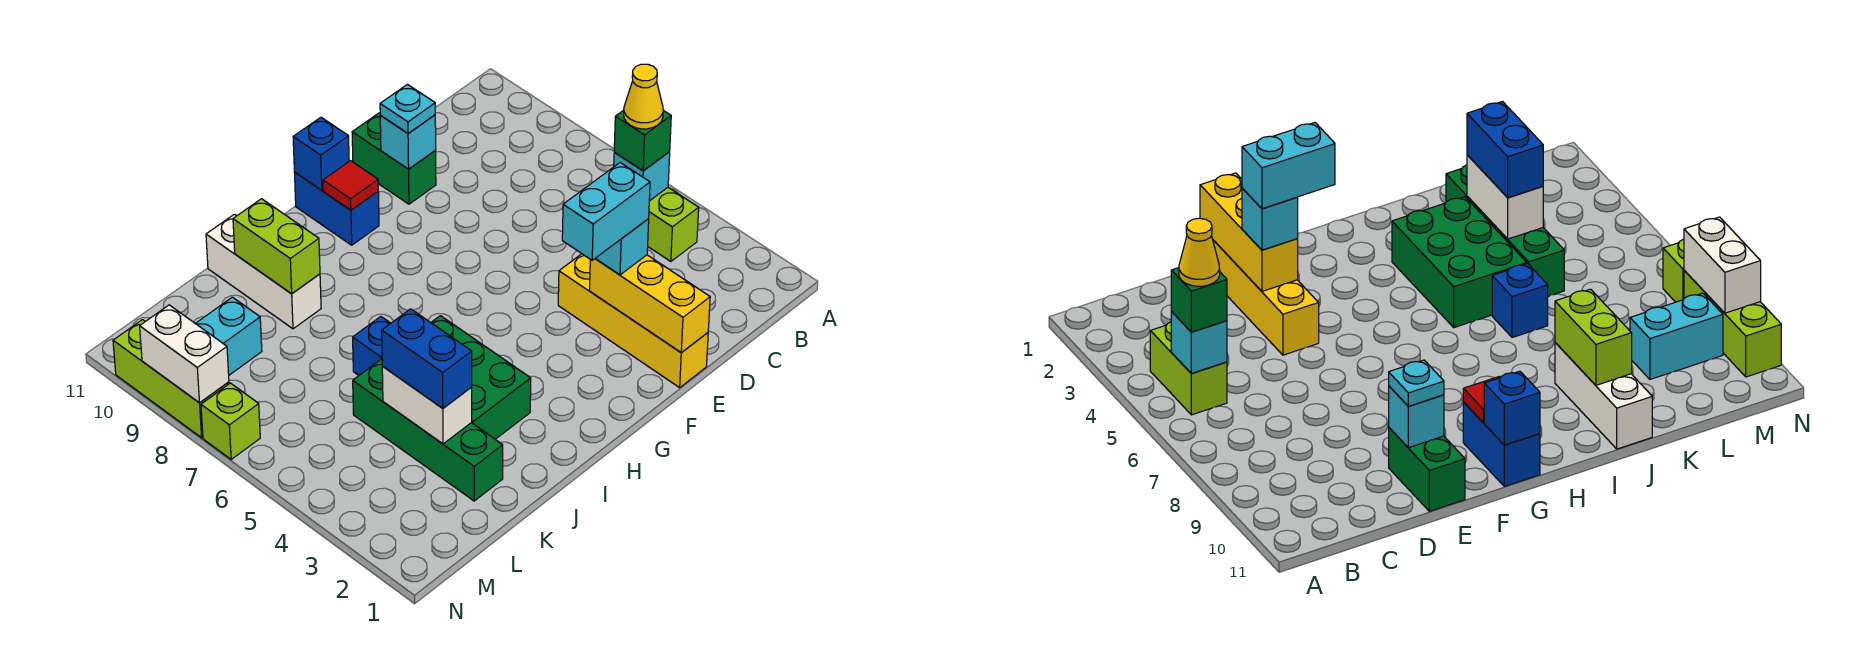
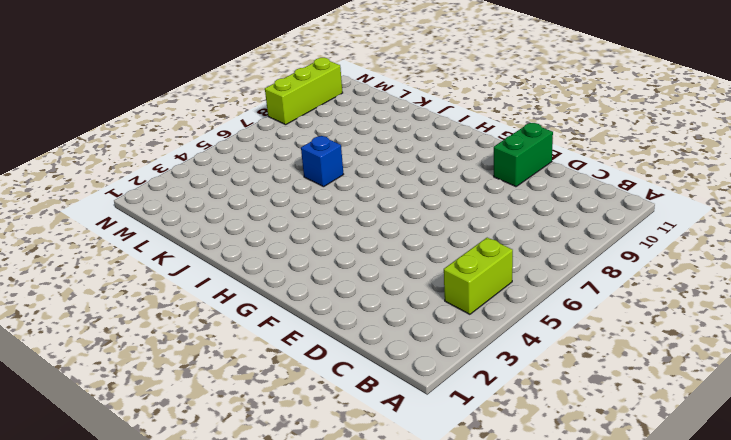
none -> yellow brick E1:E4 level 1
none -> blue brick G10:G11 level 1
none -> green brick I3:J5 level 1

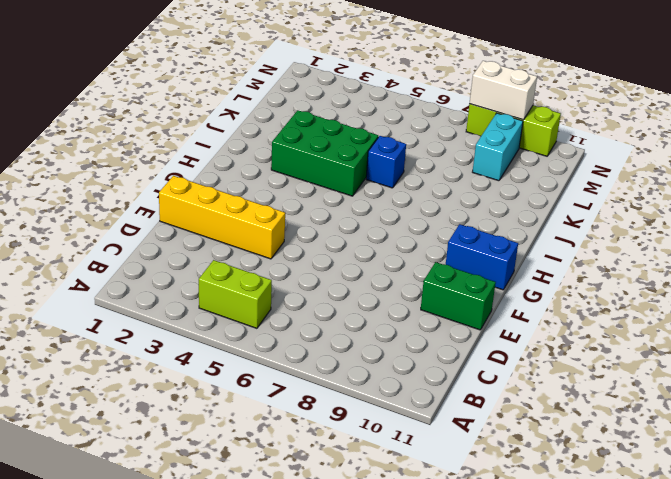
none -> white brick J9:J11 level 1
none -> green brick K2:K5 level 1
none -> lime brick N7 level 1

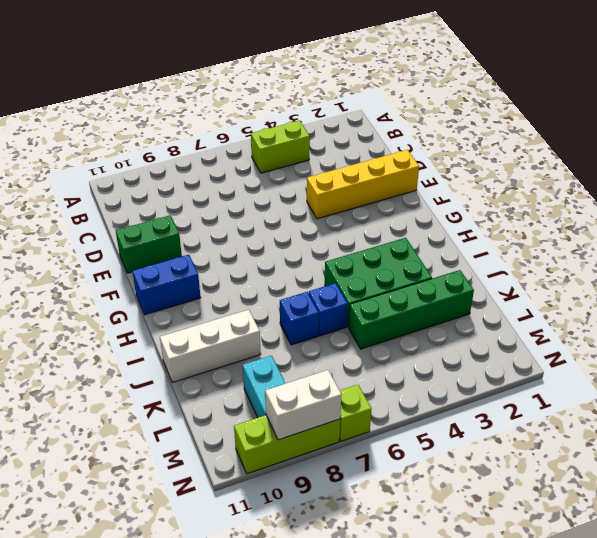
blue brick J7 level 1 -> blue brick G11 level 2
none -> cyan brick B5 level 2
none -> yellow brick E1:E3 level 2
none -> cyan brick E10 level 2

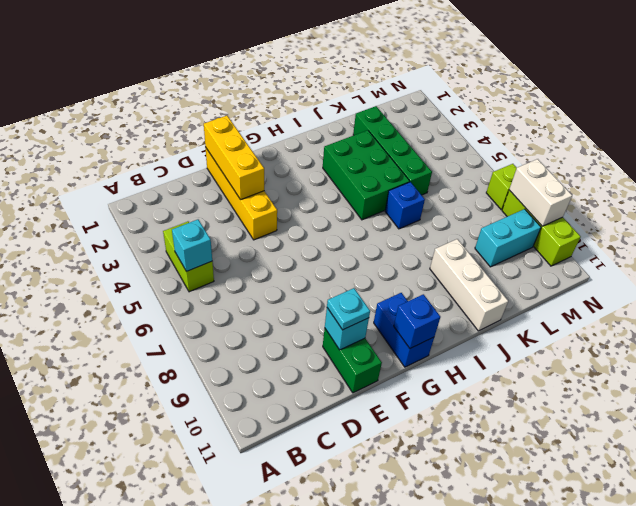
none -> red tile G10 level 2
none -> lime brick J9:J10 level 2
none -> white brick K3:K4 level 2

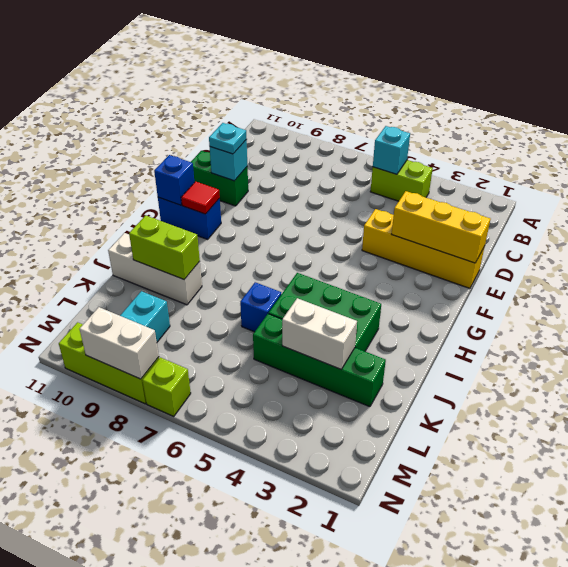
none -> green brick B5 level 3
none -> cyan brick E3 level 3
none -> blue brick K3:K4 level 3

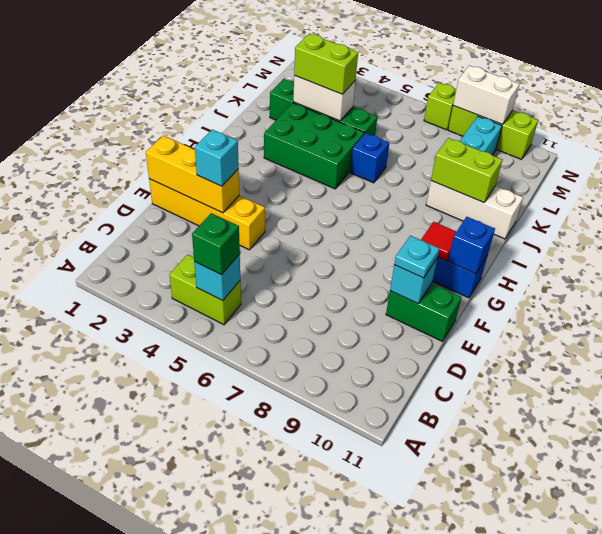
lime brick K3:K4 level 3 -> blue brick K3:K4 level 3
none -> yellow cone B5 level 4
none -> cyan brick E3:F3 level 4

